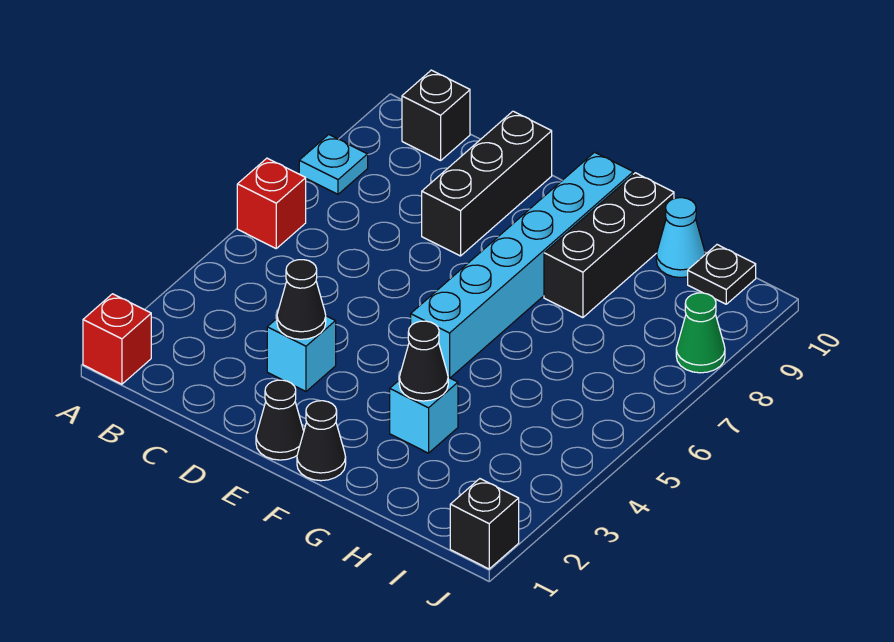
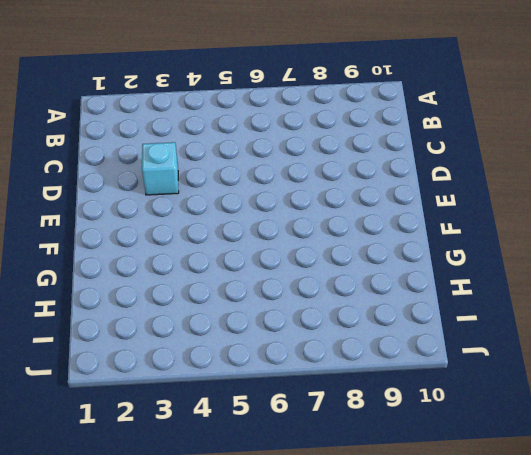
none -> red brick A1 level 1
none -> red brick A6 level 1
none -> cyan plate A8 level 1

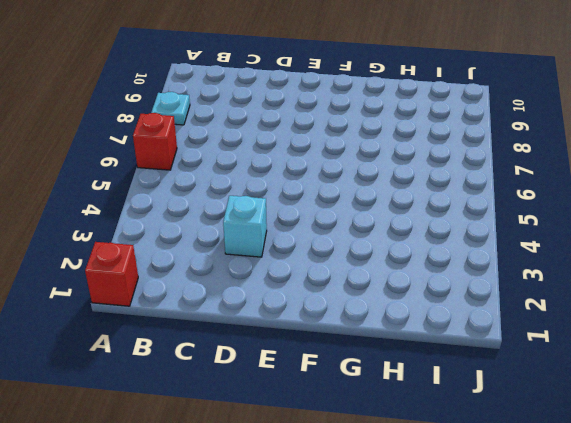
none -> black brick B10 level 1
none -> black brick D8:D10 level 1
none -> black cone E1 level 1

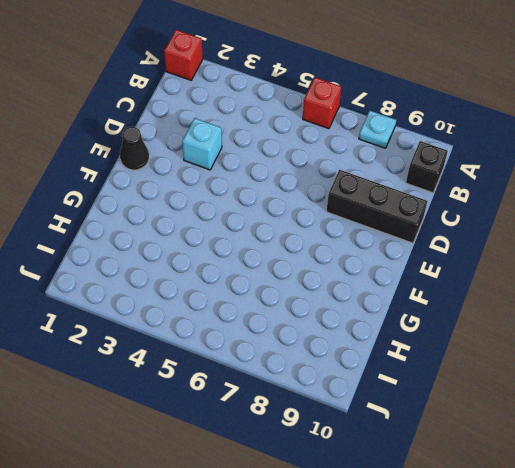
none -> black cone F1 level 1
none -> cyan brick F5:F10 level 1
none -> cyan brick G3 level 1

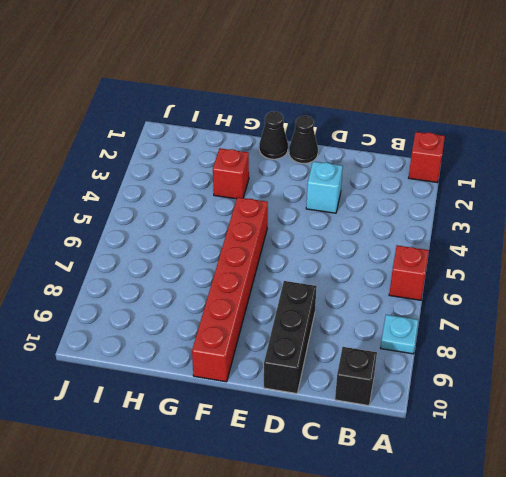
red brick F5:F10 level 1 -> cyan brick F5:F10 level 1
red brick G3 level 1 -> cyan brick G3 level 1
none -> black brick G8:G10 level 1
none -> cyan cone H10 level 1
none -> black plate I10 level 1

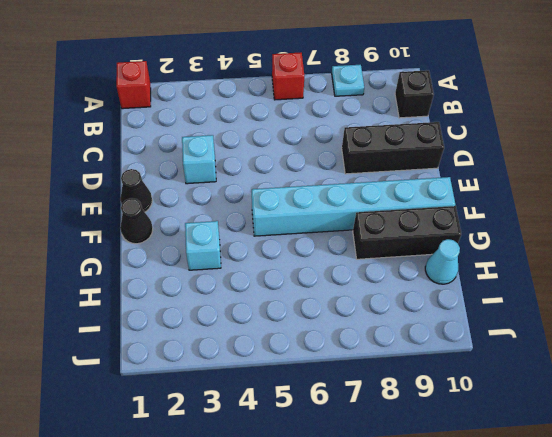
none -> black plate I10 level 1
none -> black brick J1 level 1
none -> green cone J8 level 1

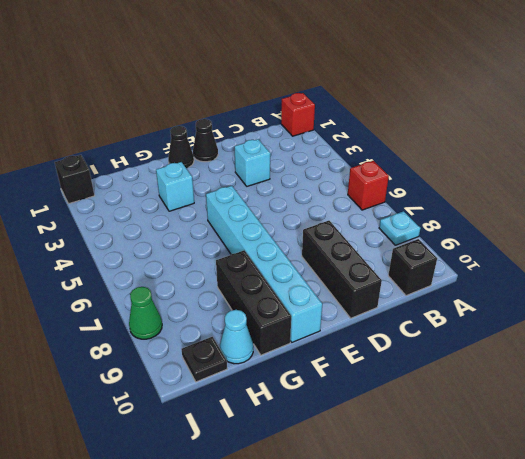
none -> black cone D3 level 2
none -> black cone G3 level 2

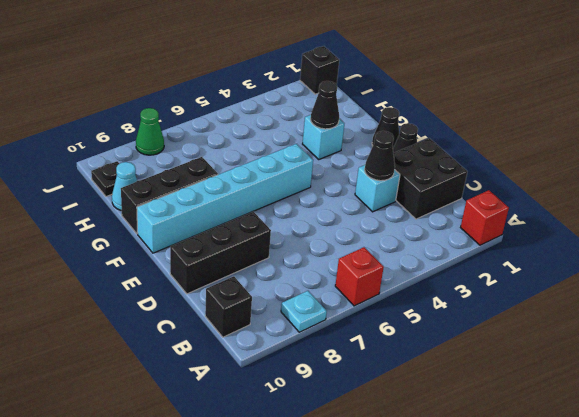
black brick C1:D2 level 1 -> none

